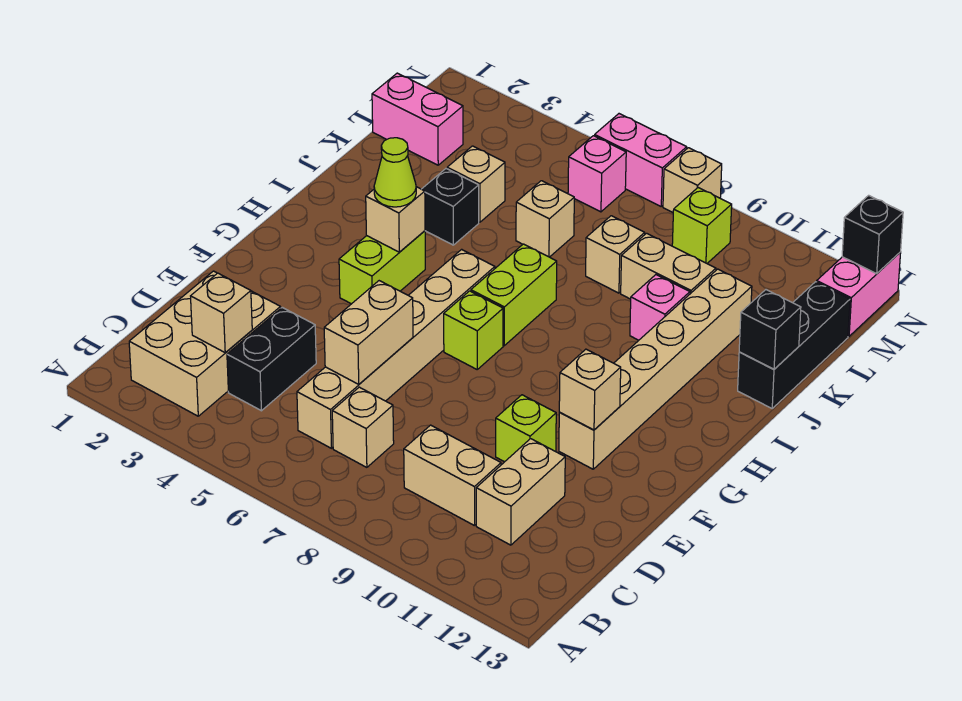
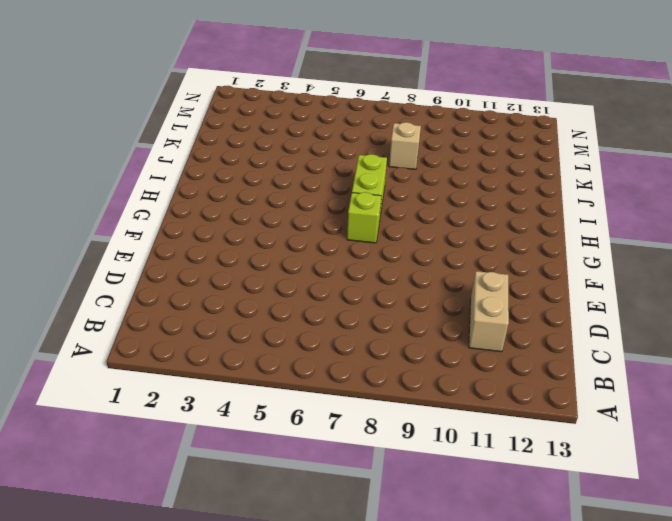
none -> tan brick B2:D3 level 1
none -> black brick C4:D4 level 1
none -> tan brick C6:H6 level 1
none -> tan brick C7 level 1

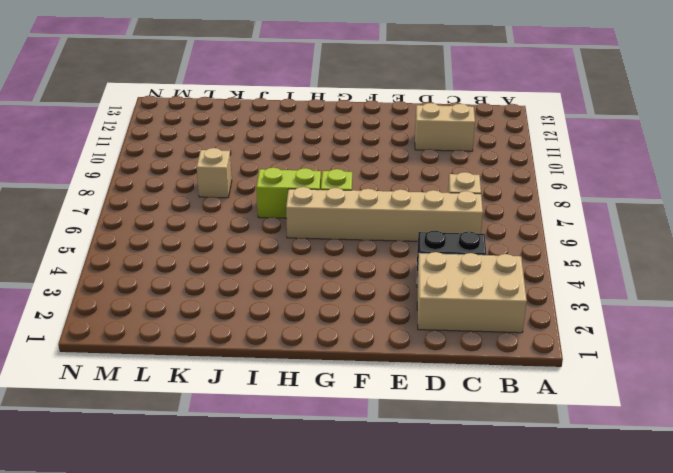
none -> tan brick C9:C10 level 1
none -> lime brick E10 level 1
none -> tan brick F11:K11 level 1
none -> lime brick G4:H4 level 1

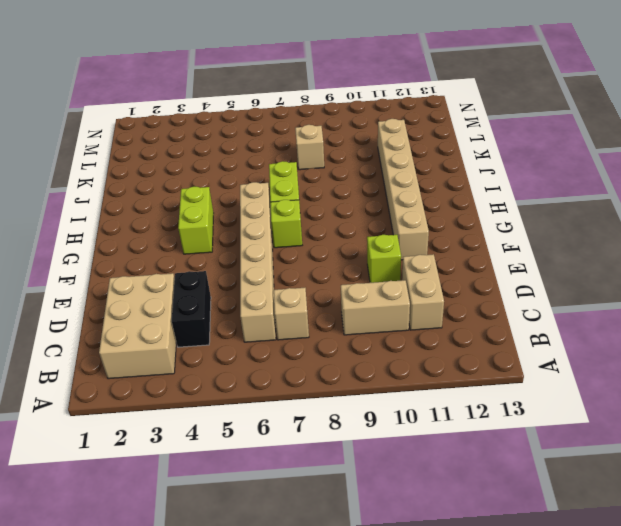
none -> black brick J4 level 1
none -> pink brick J10 level 1
none -> black brick J13:L13 level 1
none -> tan brick K4 level 1

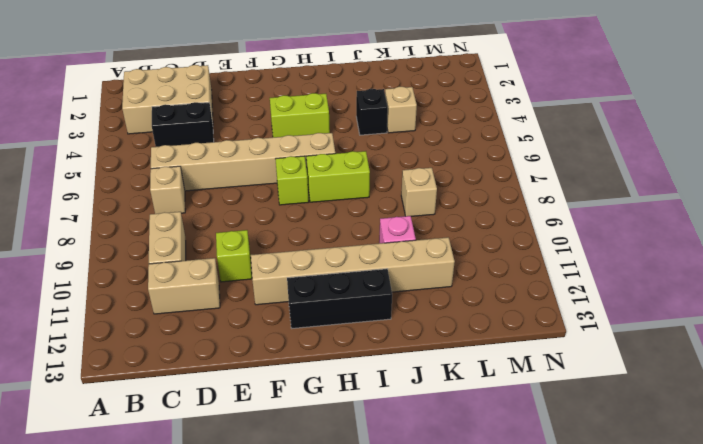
black brick G12:I12 level 1 -> black brick J13:L13 level 1
none -> tan brick K6 level 1
none -> tan brick K9:K10 level 1
none -> pink brick L1:L2 level 1
none -> pink brick M6 level 1

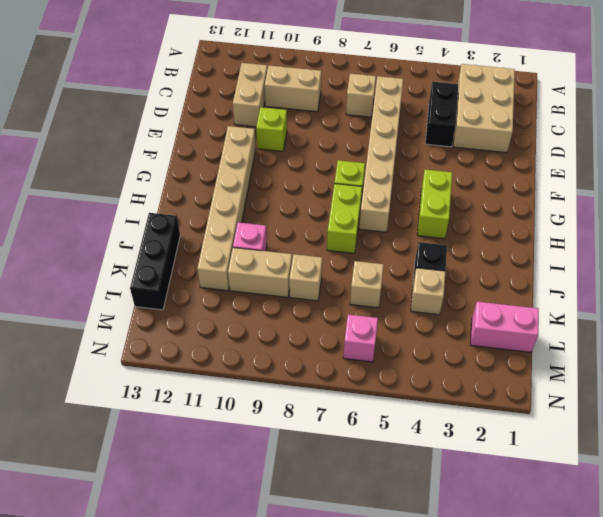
none -> lime brick M9 level 1
none -> pink brick M13:N13 level 1
none -> pink brick N6:N7 level 1
none -> tan brick N8 level 1

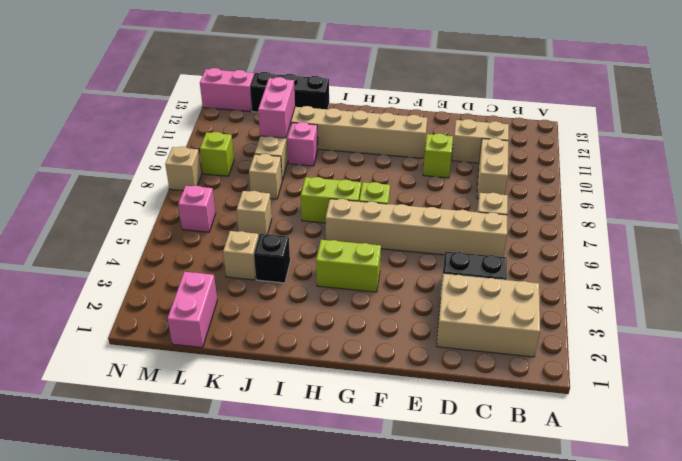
pink brick K10:K11 level 2 -> pink brick N6:N7 level 1
none -> tan brick C3 level 2
none -> tan brick D6:E6 level 2
none -> tan brick F11 level 2
none -> tan brick H4 level 2

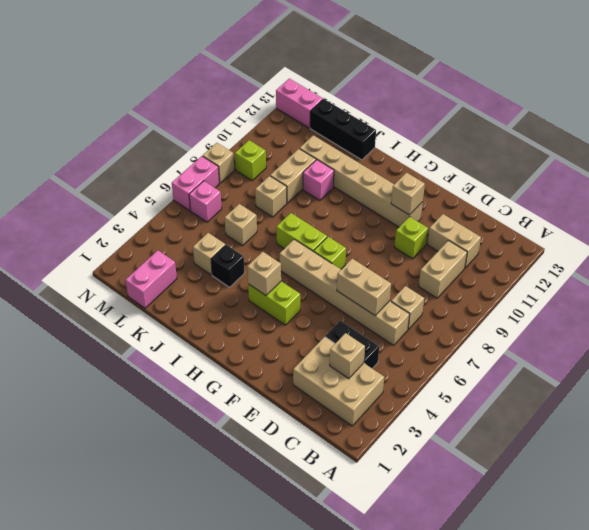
none -> black brick J13 level 2
none -> black brick N13 level 2
none -> lime cone H4 level 3

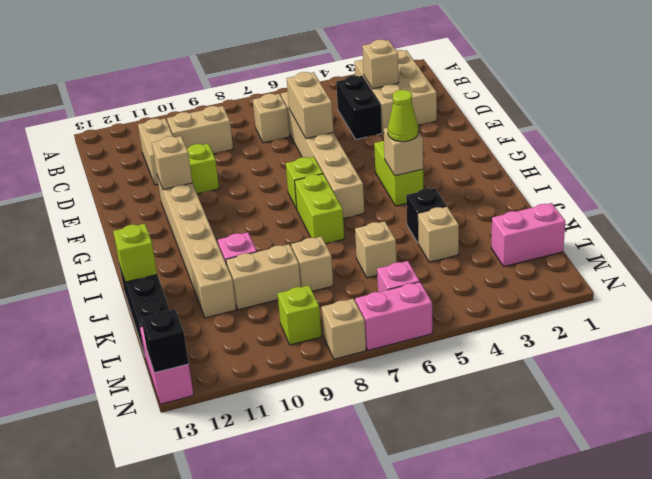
lime brick J13 level 2 -> black brick J13 level 2

